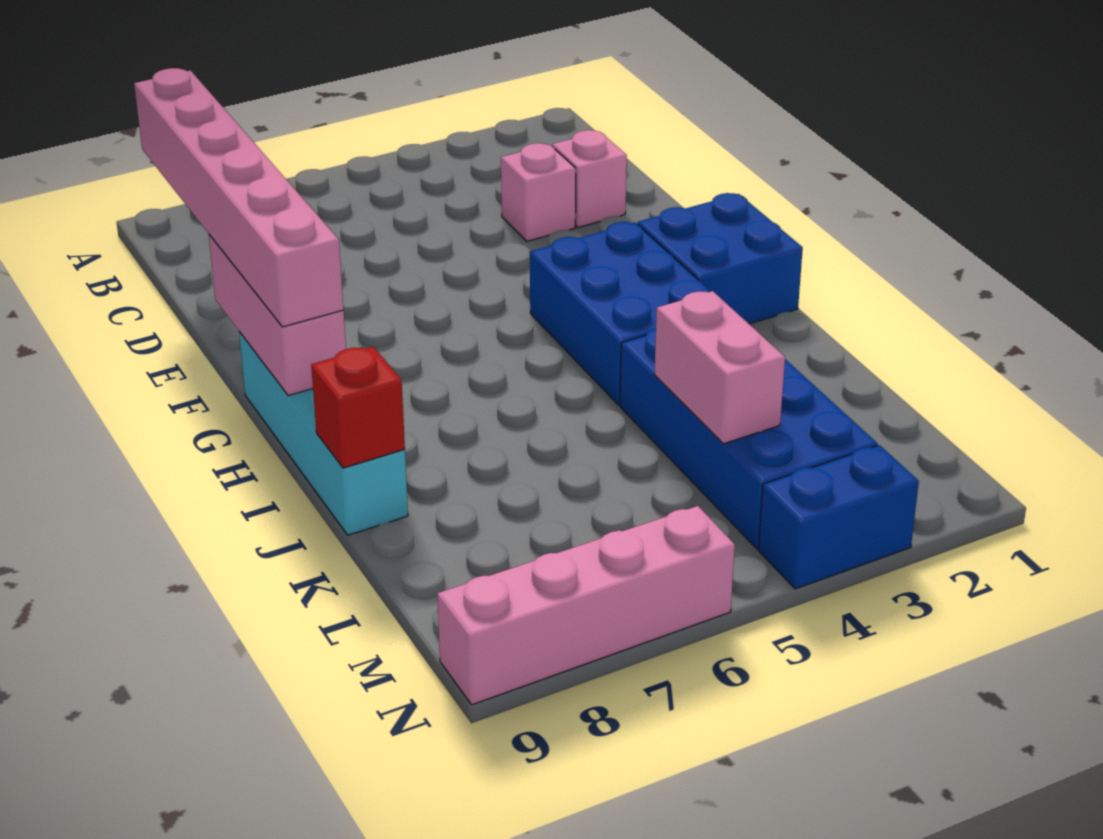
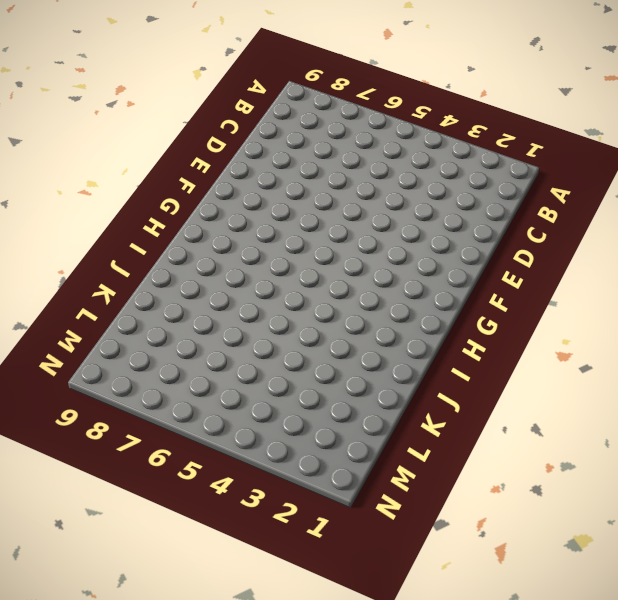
none -> pink brick D2 level 1
none -> pink brick D3 level 1
none -> blue brick G1:H2 level 1

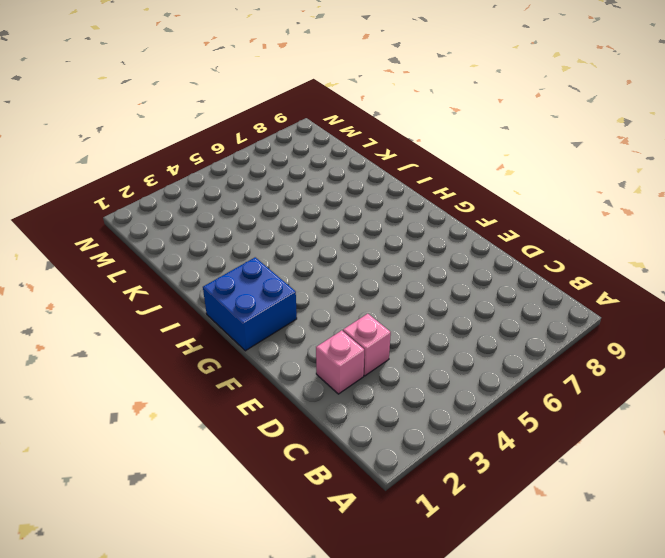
none -> blue brick G3:I4 level 1
none -> cyan brick G9:J9 level 1
none -> blue brick J3:M4 level 1

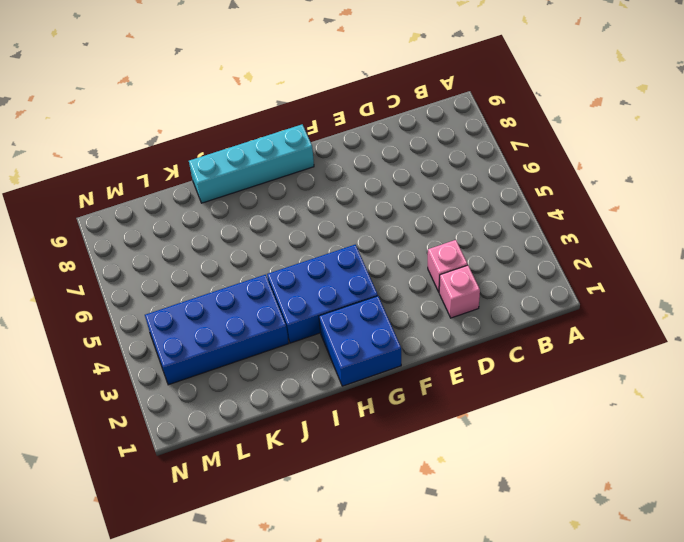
none -> blue brick N3:N4 level 1
none -> pink brick N6:N9 level 1
none -> pink brick F9:H9 level 2

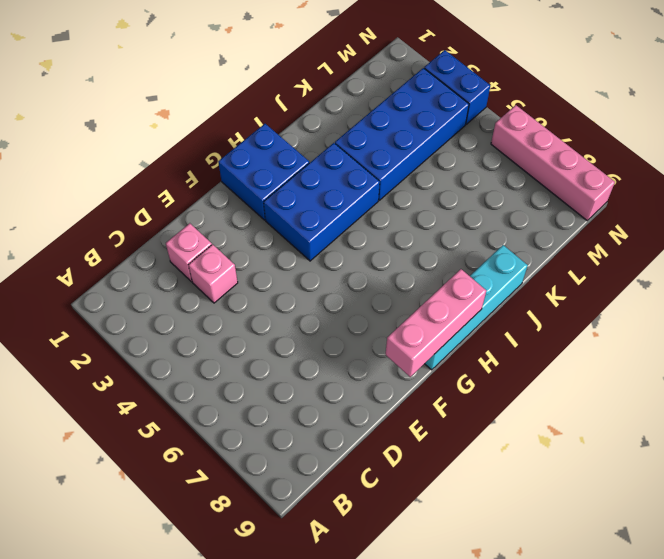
none -> red brick J9 level 2
none -> pink brick K4:L4 level 2
none -> pink brick C9:H9 level 3

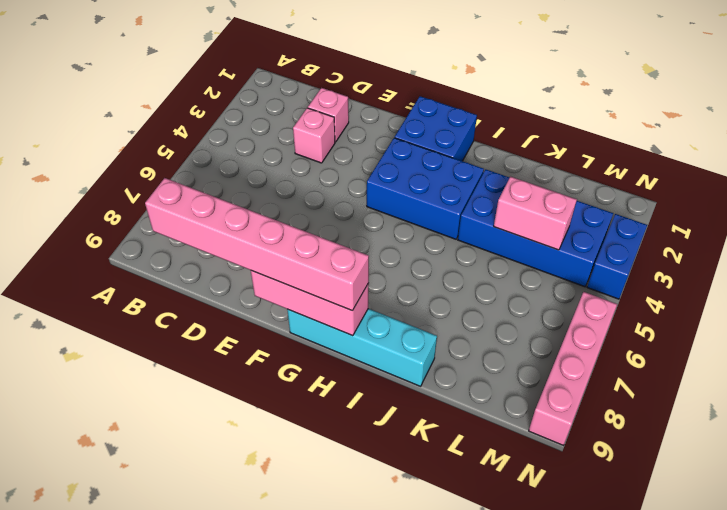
none -> red brick J9 level 2

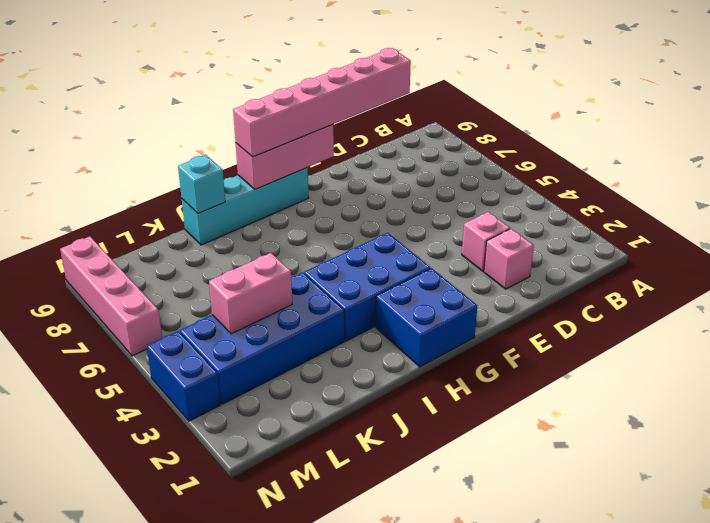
cyan brick J9 level 2 -> red brick J9 level 2

